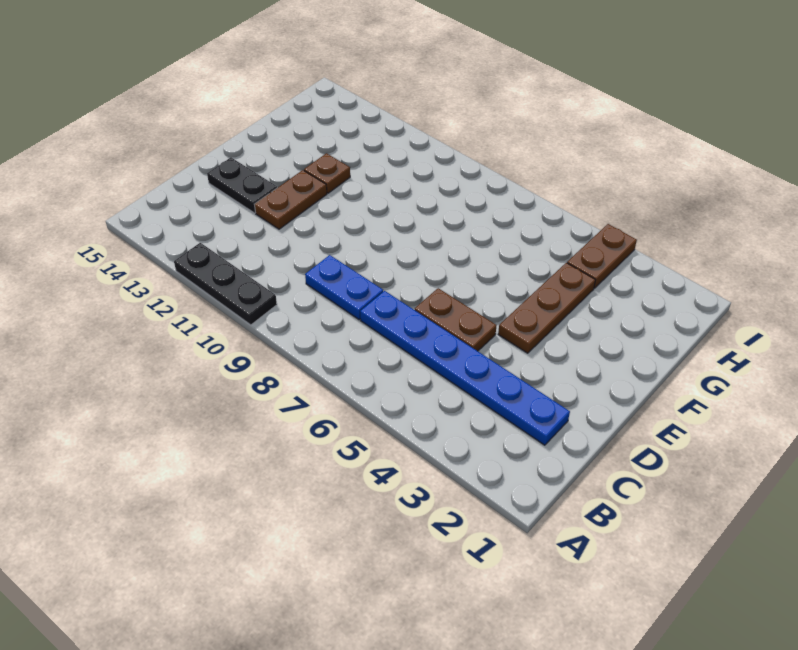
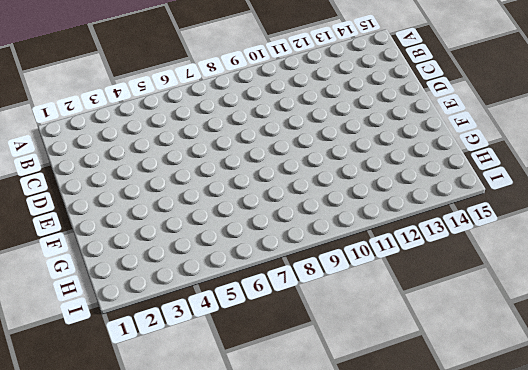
none -> black plate A10:A12 level 1
none -> blue plate C2:C7 level 1

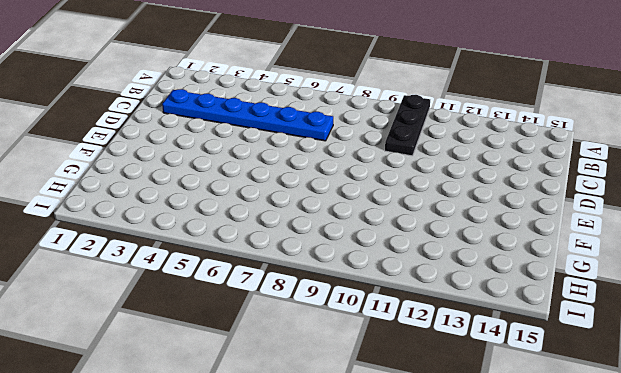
black plate A10:C10 level 1 -> black plate A10:A12 level 1
none -> blue plate C8:C9 level 1
none -> brown plate D5:D6 level 1

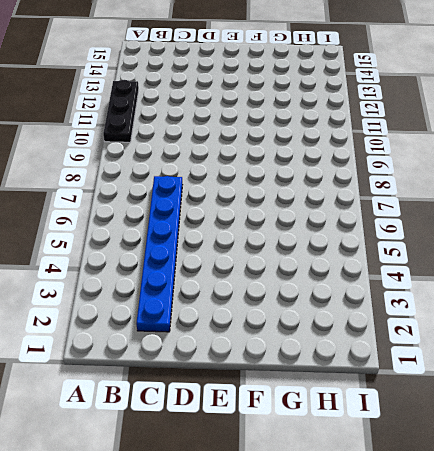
none -> blue plate C8:C9 level 1
none -> brown plate D5:D6 level 1

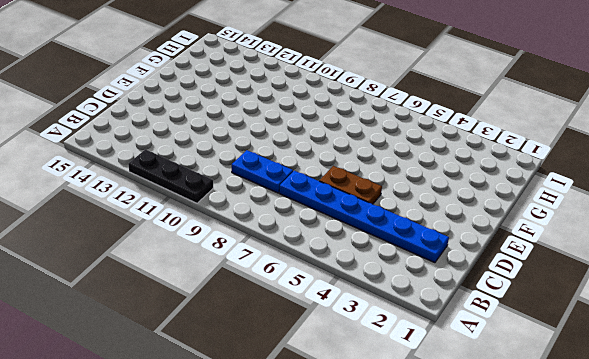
none -> brown plate D12:E12 level 1
none -> black plate D13:D14 level 1

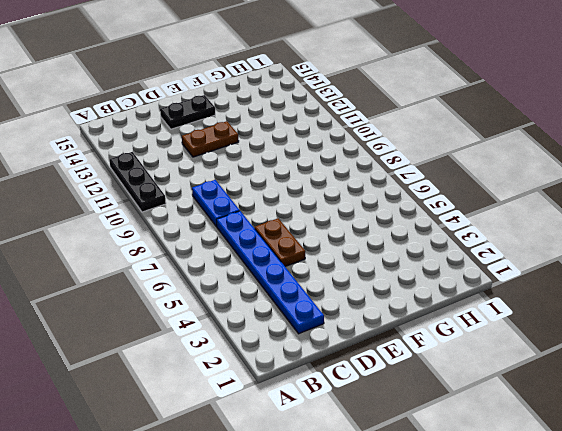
black plate D14:E14 level 1 -> black plate D13:D14 level 1
none -> brown plate E4:G4 level 1
none -> brown plate F12 level 1

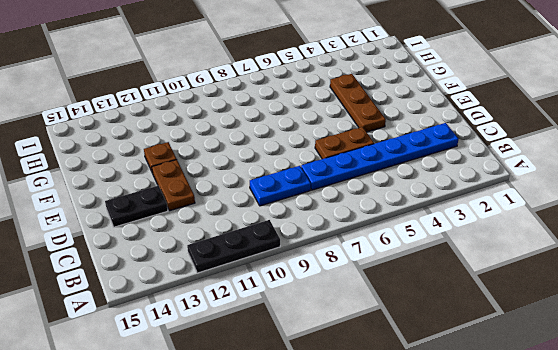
none -> brown plate H4:I4 level 1

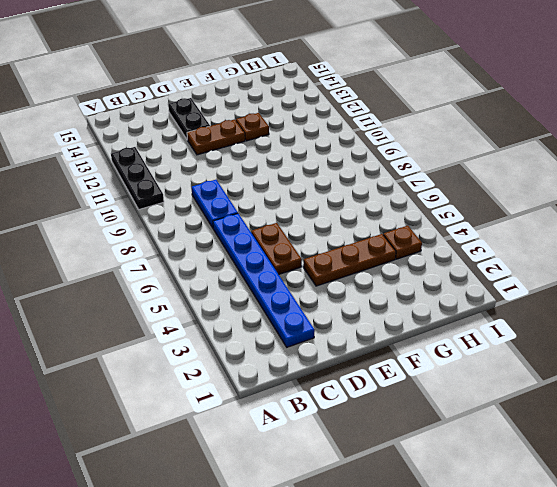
brown plate H4 level 1 -> brown plate H4:I4 level 1

